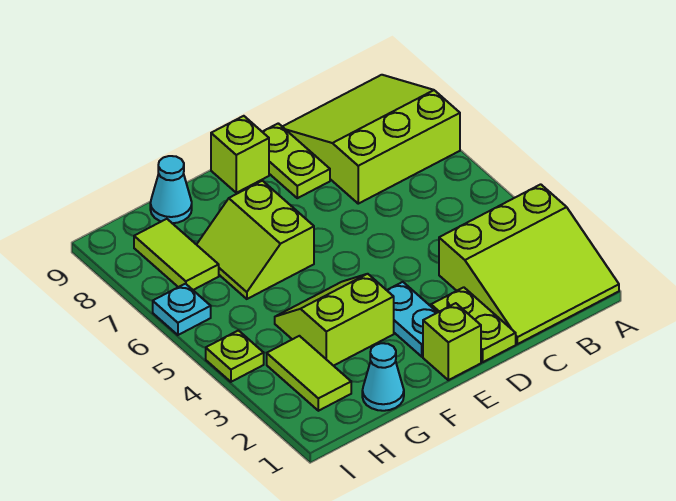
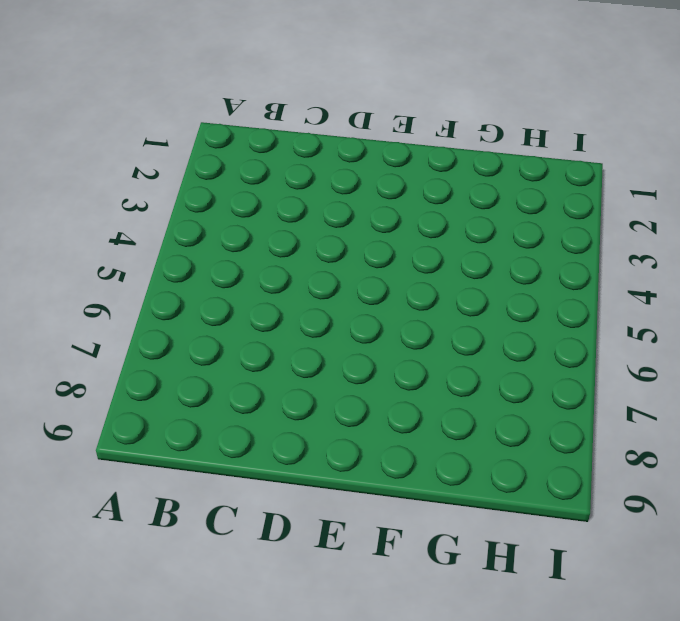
none -> lime slope A1:C3 level 1 top 3
none -> lime slope A7:C9 level 1 top 7
none -> lime plate D1:D2 level 1

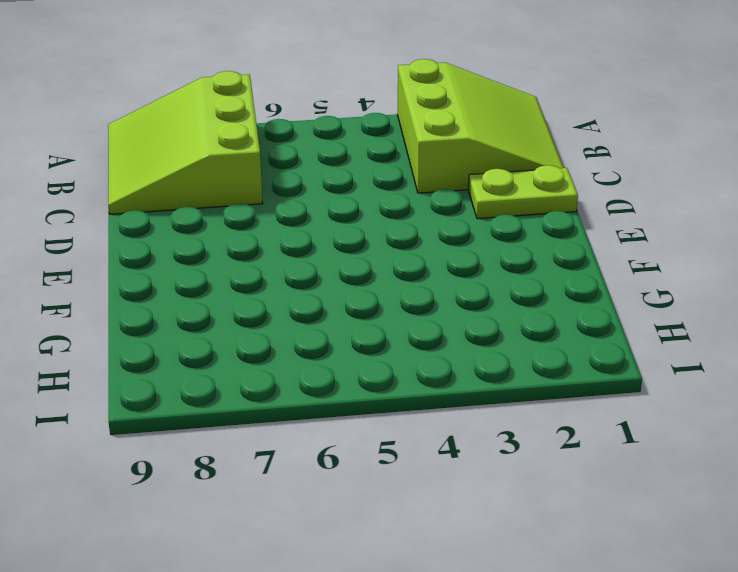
none -> lime plate D8:D9 level 1
none -> lime brick E1 level 1
none -> cyan plate E2:E3 level 1

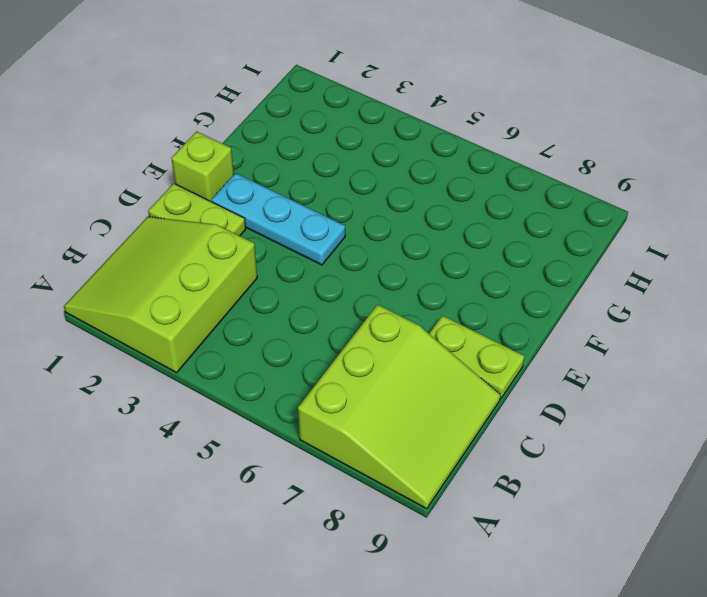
cyan plate E2:E4 level 1 -> cyan plate E2:E3 level 1
none -> lime brick E9 level 1
none -> lime slope F3:G4 level 1 top 3
none -> lime slope F6:G7 level 1 top F

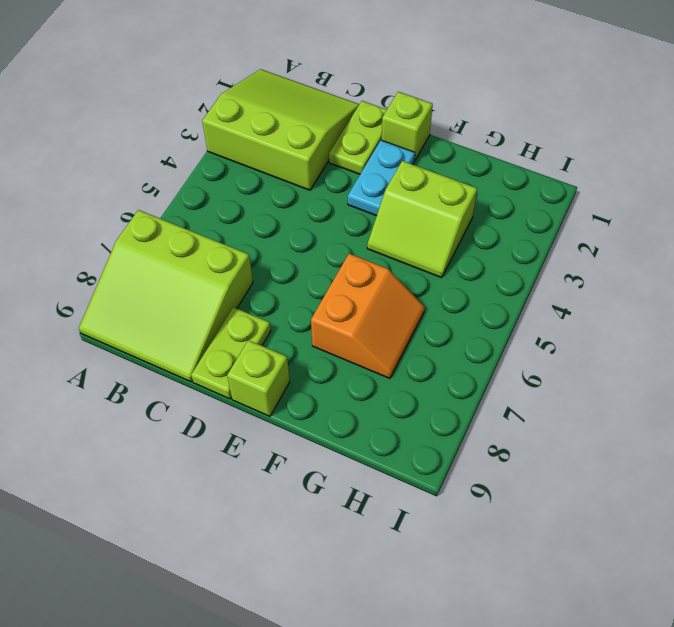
orange slope F6:G7 level 1 top F -> lime slope F6:G7 level 1 top F
none -> cyan cone G1 level 1
none -> cyan cone G9 level 1
none -> lime tile H2:H3 level 1

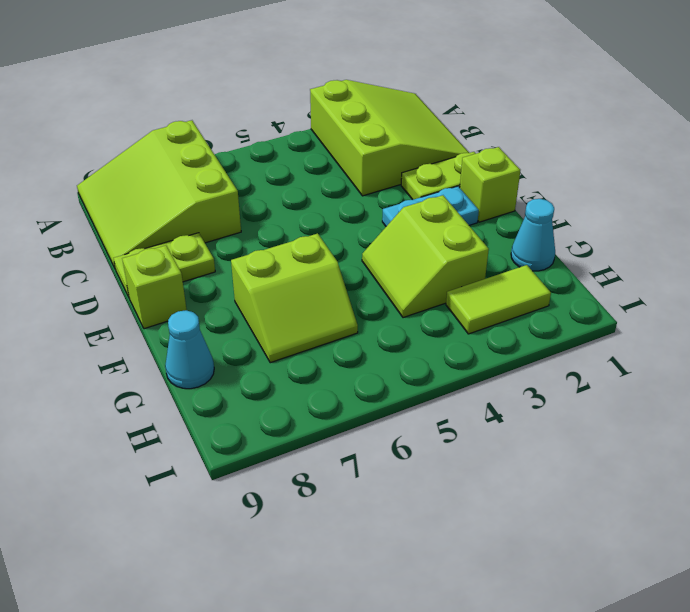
none -> lime tile H7:H8 level 1
none -> lime plate I4 level 1
none -> cyan plate I6 level 1

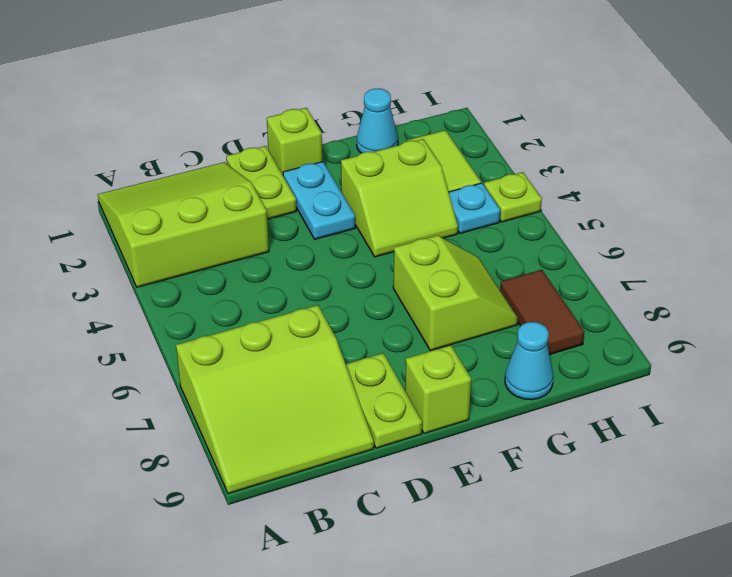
cyan plate H4 level 1 -> cyan plate I6 level 1
brown tile H7:H8 level 1 -> lime tile H7:H8 level 1

